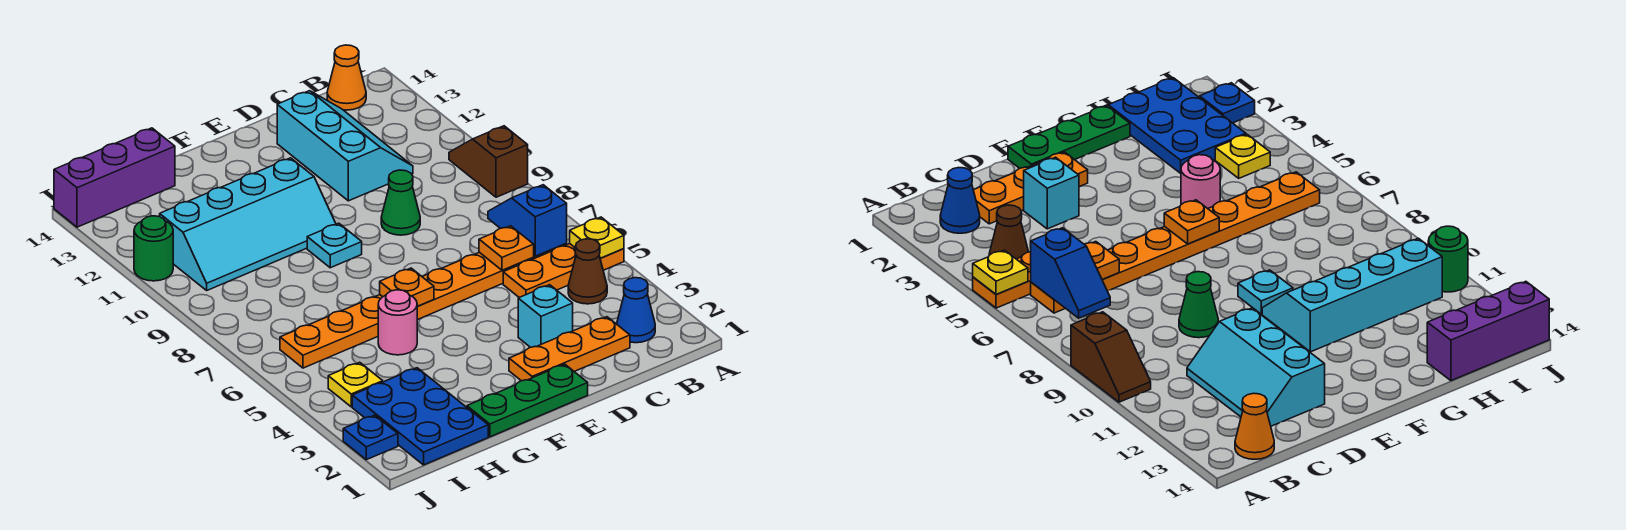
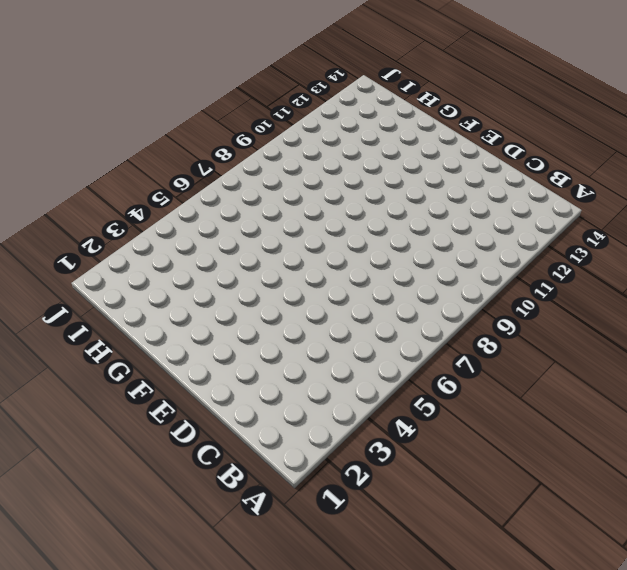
none -> orange plate A5:C5 level 1
none -> brown slope A9:A10 level 1 top 9
none -> blue cone B2 level 1

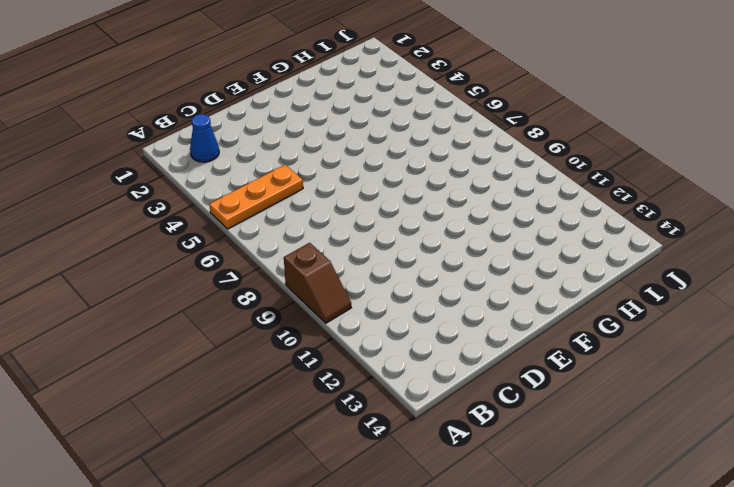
none -> brown cone B4 level 1
none -> orange plate B6:I6 level 1
none -> orange cone B14 level 1

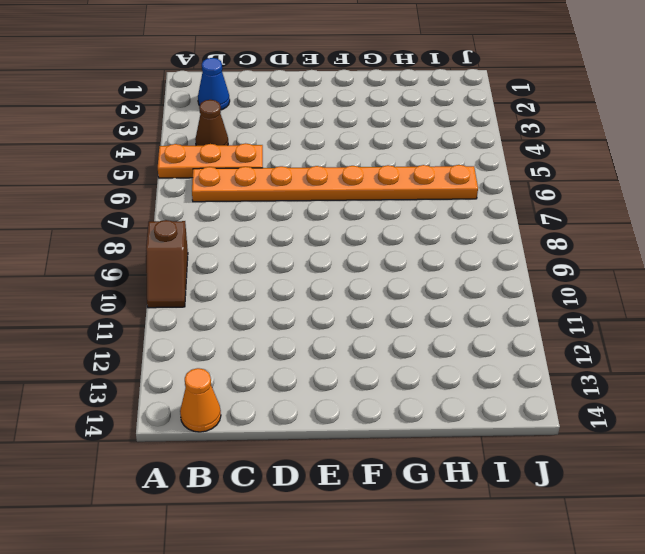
none -> orange plate C2:E2 level 1
none -> cyan slope C11:D13 level 1 top D
none -> cyan brick D3 level 1

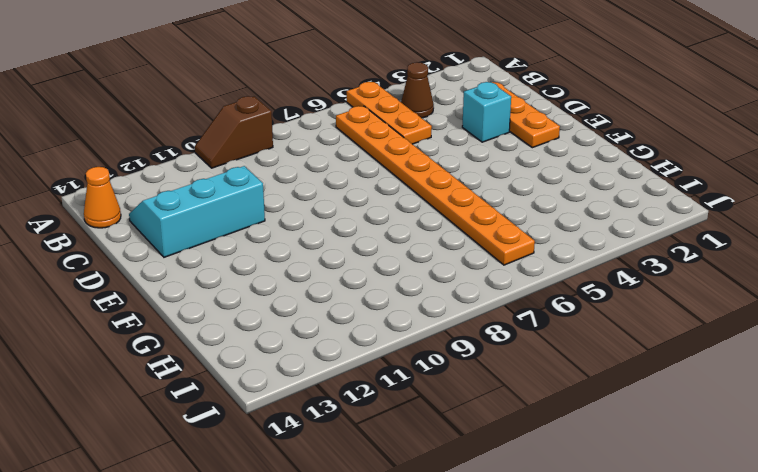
none -> blue cone B2 level 1
none -> green cone D9 level 1
none -> green plate E1:G1 level 1

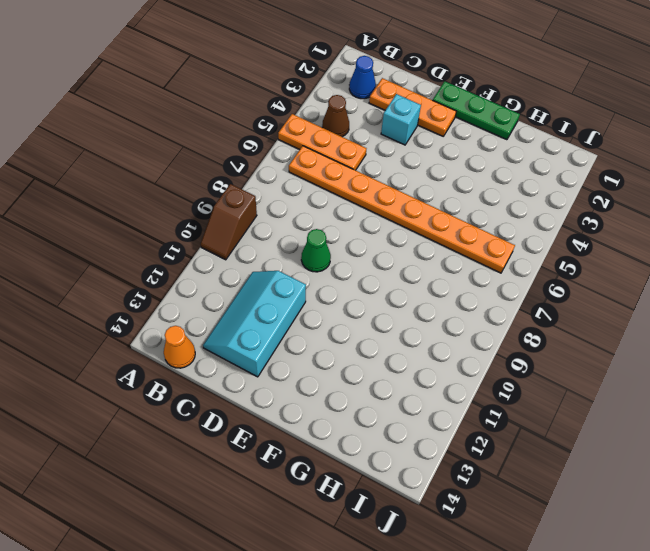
none -> cyan plate F9 level 1
none -> cyan slope F10:I11 level 1 top 11
none -> pink round brick G5 level 1

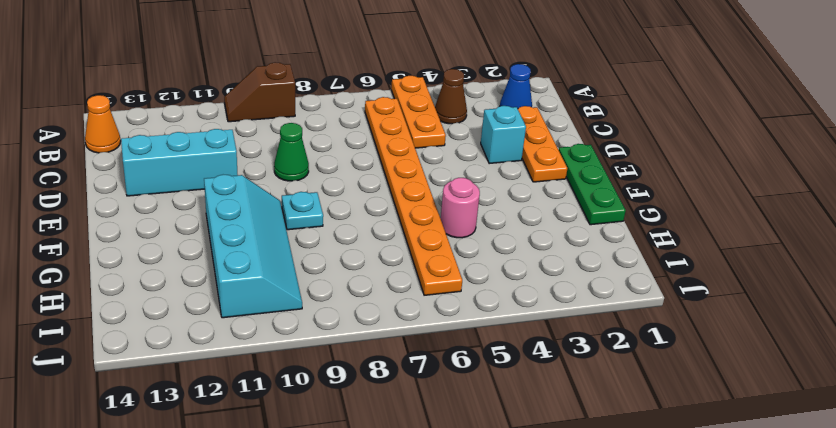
none -> blue plate H1:I3 level 1
none -> purple brick H14:J14 level 1
none -> yellow plate I4 level 1

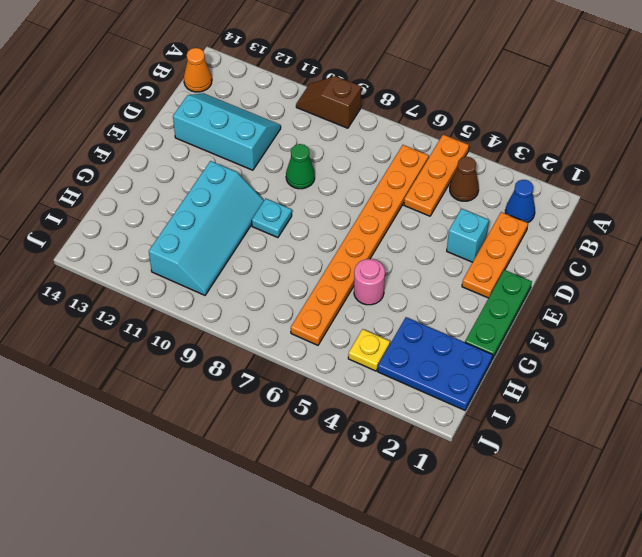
none -> purple brick H14:J14 level 1
none -> blue plate J2 level 1
none -> green round brick J11 level 1

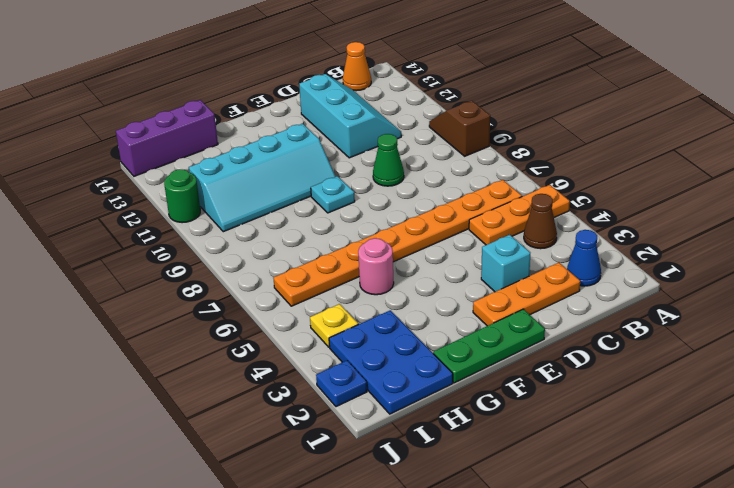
none -> yellow plate A5 level 2
none -> blue slope B6:B7 level 2 top 6
none -> orange plate C6 level 2

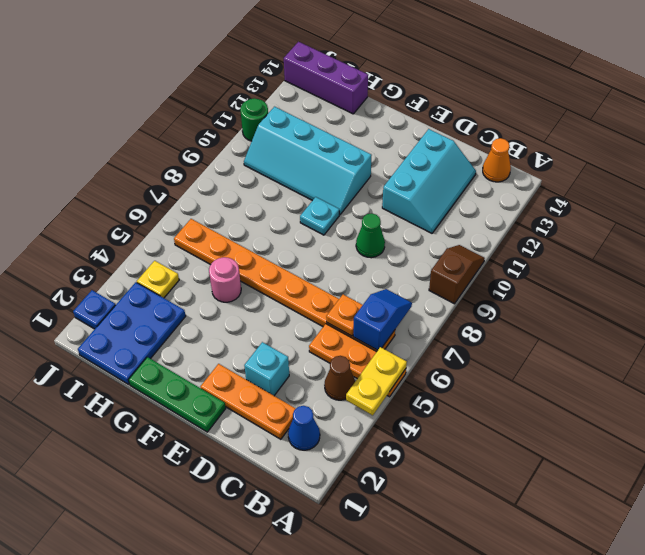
yellow plate A4:A5 level 2 -> yellow plate A5 level 2
none -> orange plate F6 level 2

